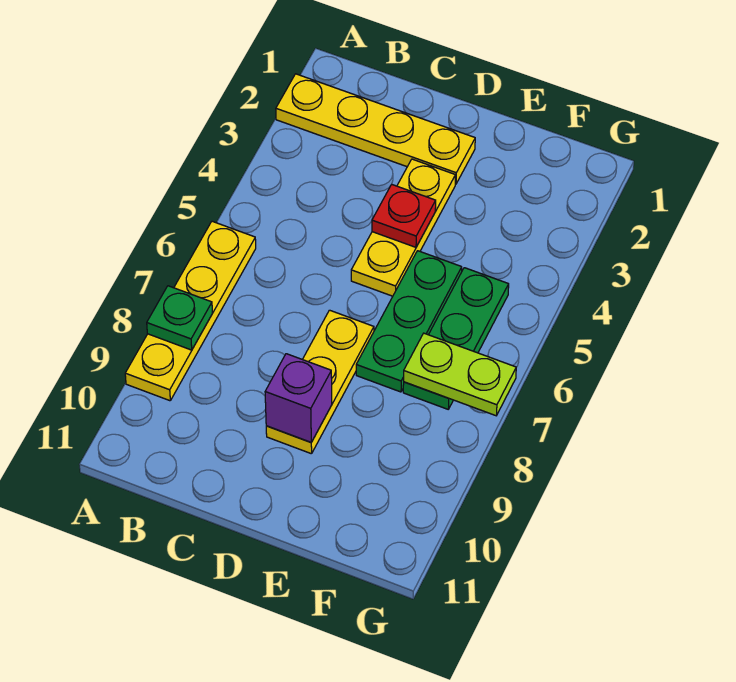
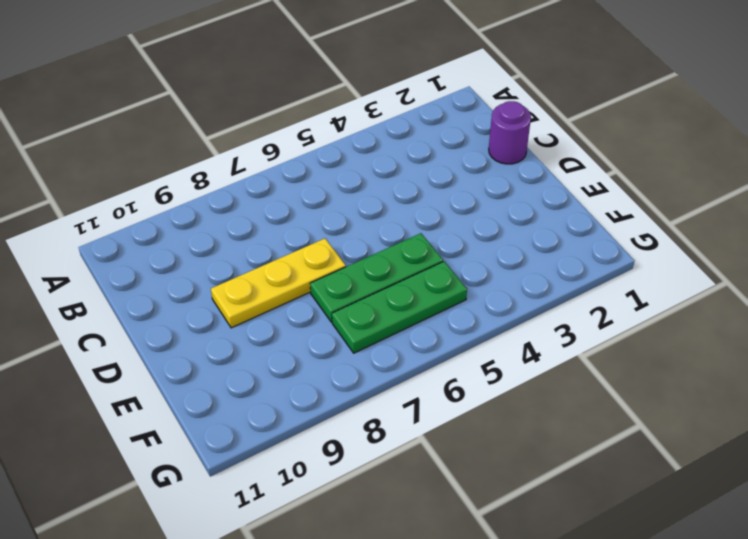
purple round brick C1 level 1 -> none
none -> yellow plate A2:D2 level 1
none -> yellow plate A6:A9 level 1

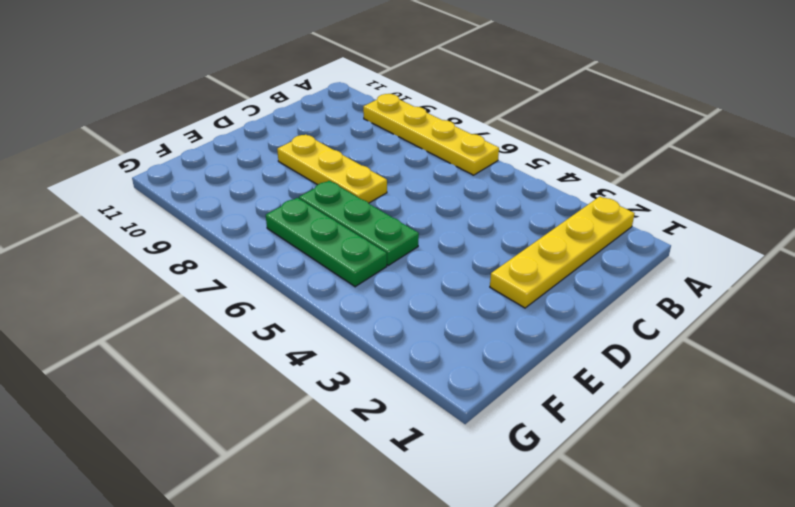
none -> yellow plate D3:D5 level 1
none -> green plate A8 level 2

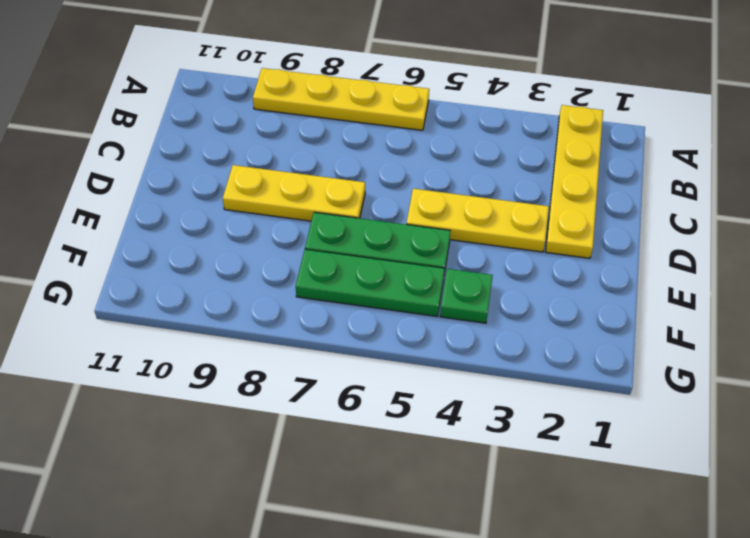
green plate F4 level 1 -> green plate A8 level 2
none -> red plate D4 level 2
none -> purple brick D9 level 2

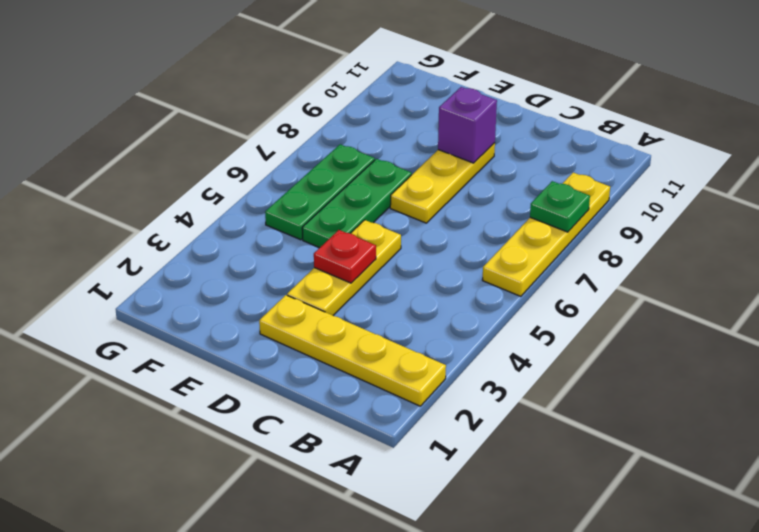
none -> lime plate F7:G7 level 2

